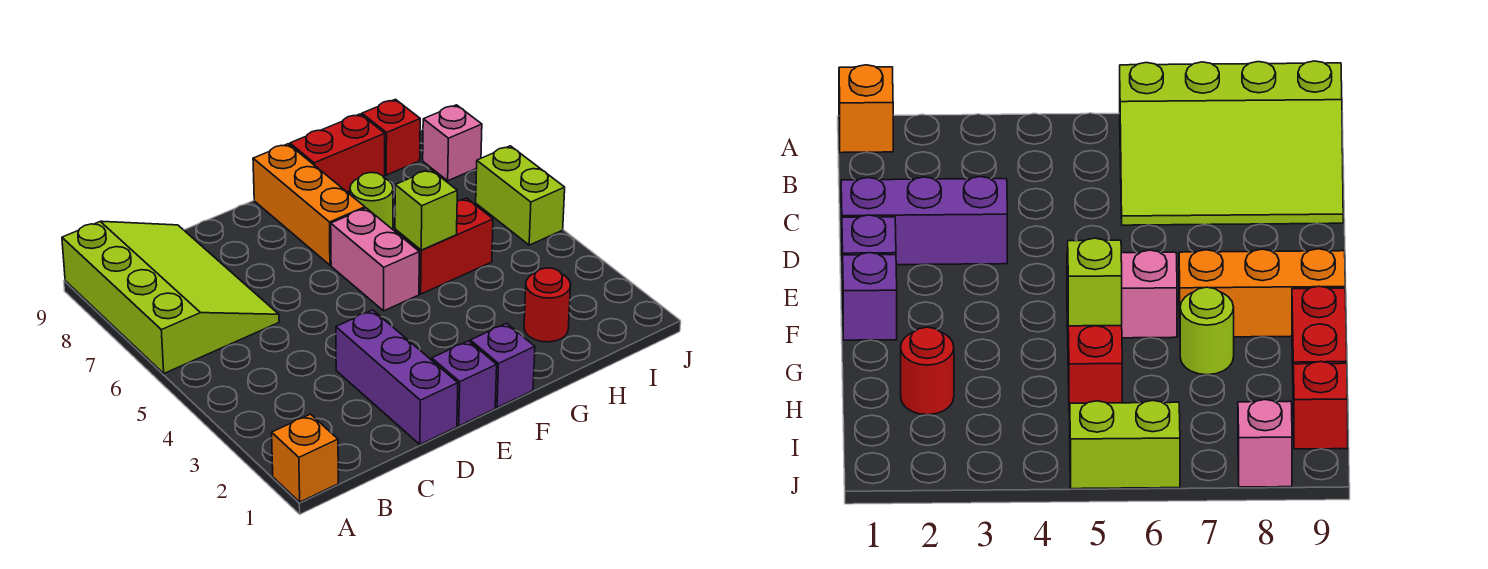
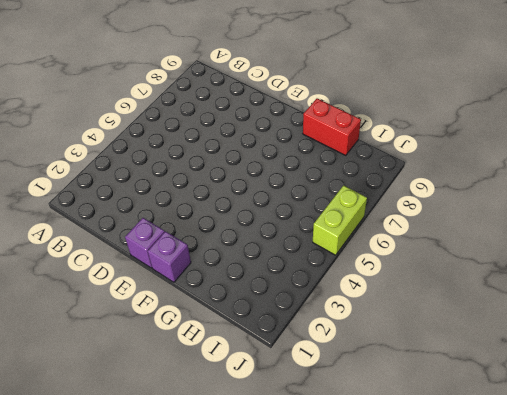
none -> orange brick A1 level 1
none -> lime slope A6:C9 level 1 top A
none -> purple brick D1:D3 level 1

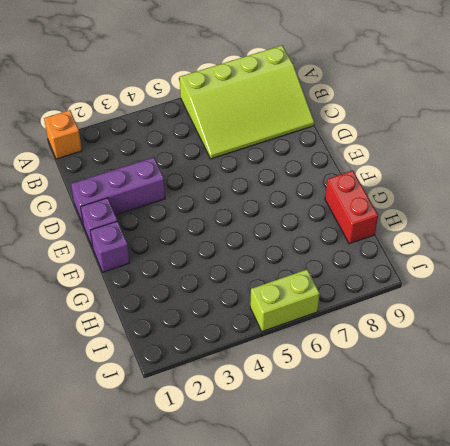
none -> pink brick F5:F6 level 1
none -> orange brick F7:F9 level 1
none -> red brick G5:H5 level 1

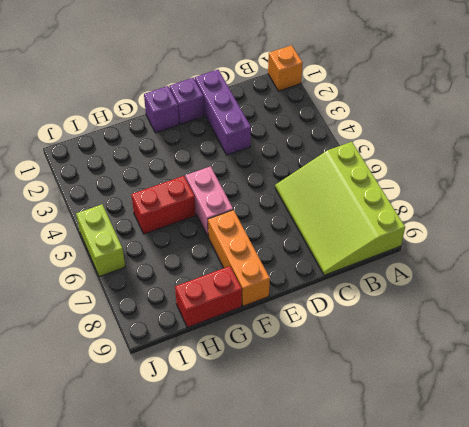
none -> lime round brick G7 level 1
none -> red round brick H2 level 1
none -> red brick I9 level 1

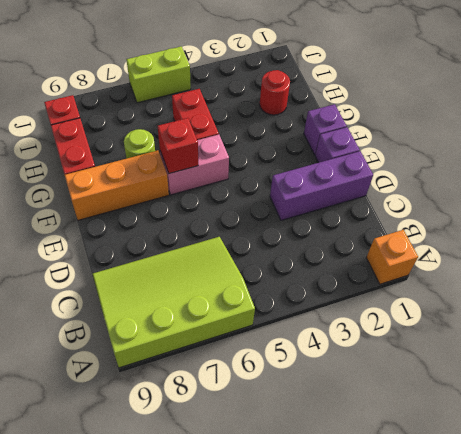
red brick F6 level 2 -> none
none -> pink brick J8 level 1
none -> lime brick G5 level 2

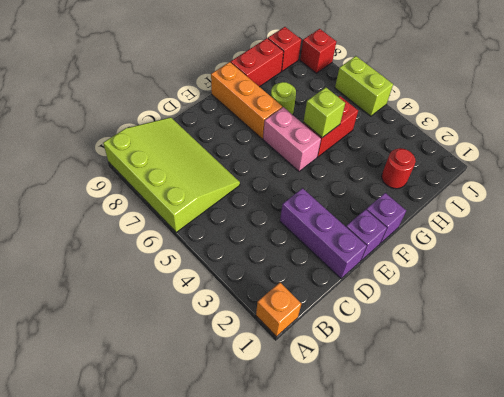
red brick J8 level 1 -> pink brick J8 level 1

